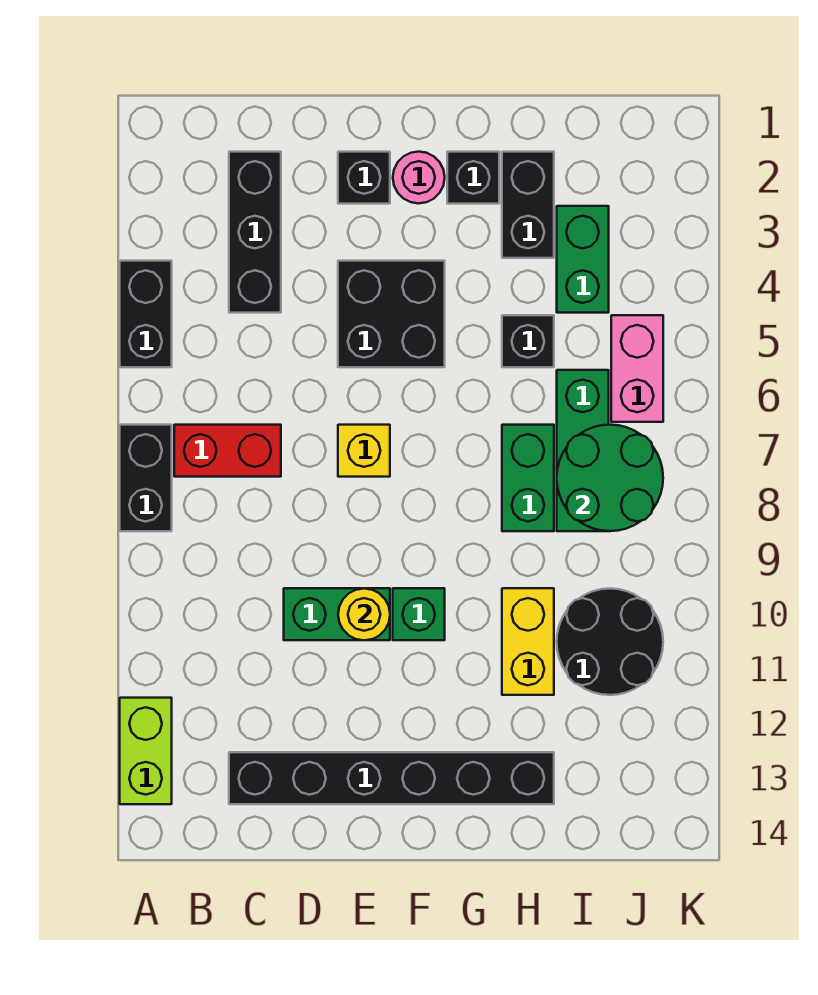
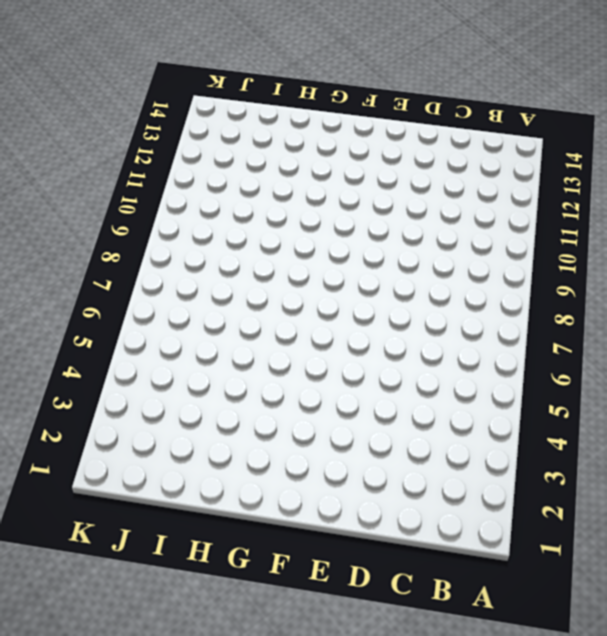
none -> black brick A4:A5 level 1
none -> black brick A7:A8 level 1
none -> lime brick A12:A13 level 1

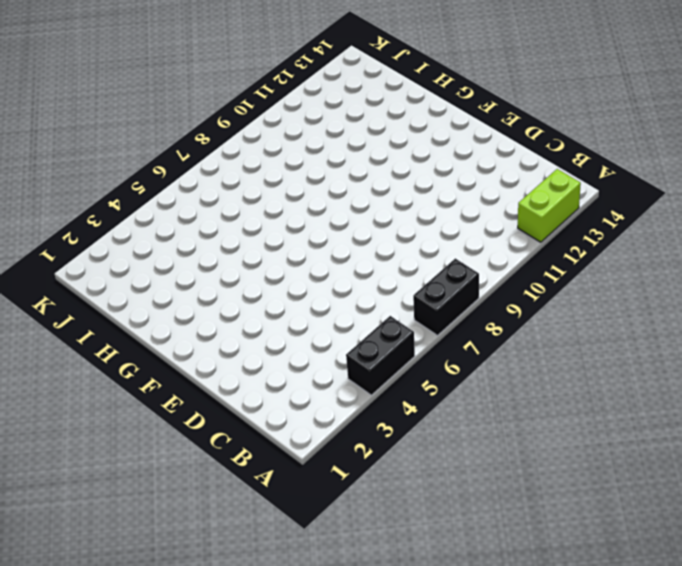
none -> red brick B7:C7 level 1
none -> black brick C2:C4 level 1
none -> black brick C13:H13 level 1

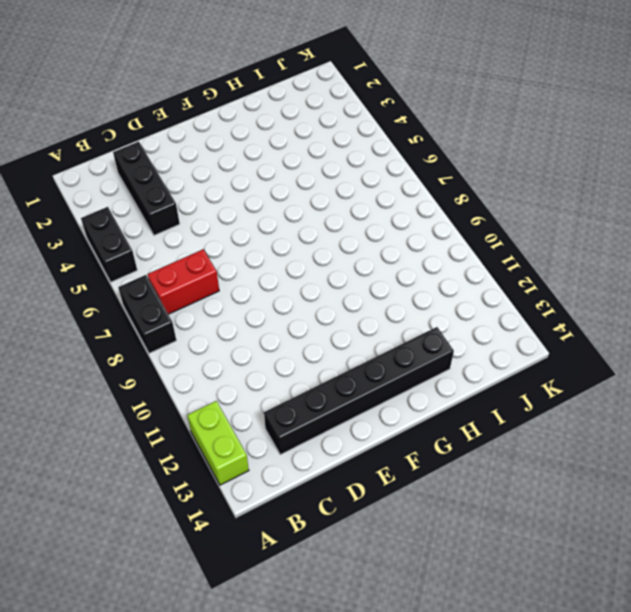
none -> green brick D10:E10 level 1
none -> black brick E2 level 1
none -> black brick E4:F5 level 1

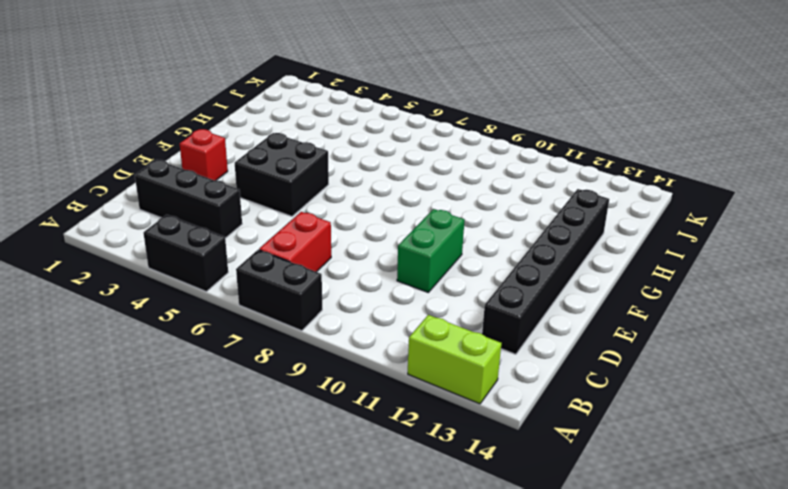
red brick E2 level 1 -> black brick E2 level 1
none -> yellow brick E7 level 1
none -> pink round brick F2 level 1
none -> green brick F10 level 1

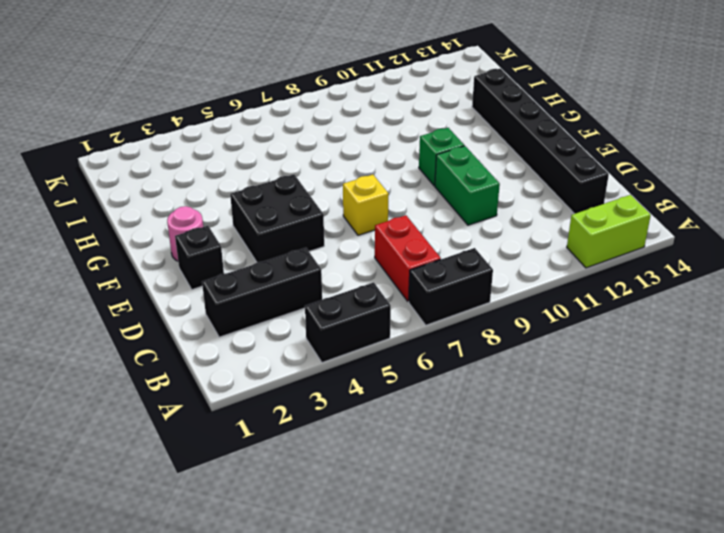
none -> black brick G2 level 1
none -> black brick H2:H3 level 1
none -> black brick H5 level 1

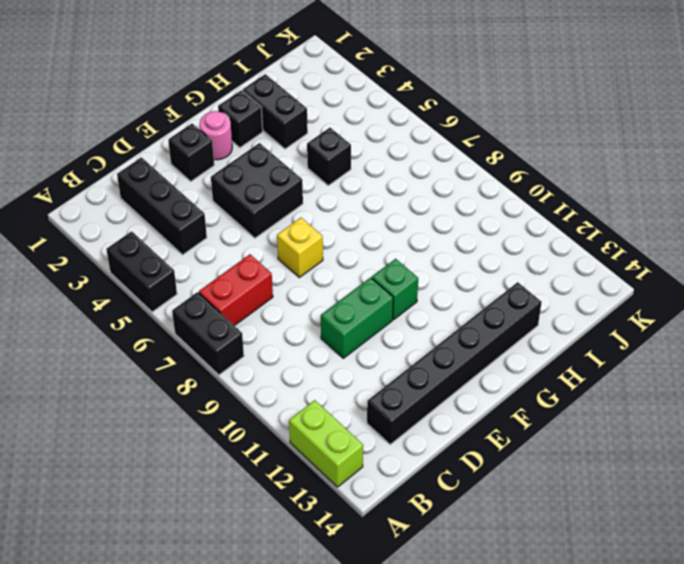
none -> green brick H7:H8 level 1
none -> yellow brick H10:H11 level 1
none -> green brick I3:I4 level 1

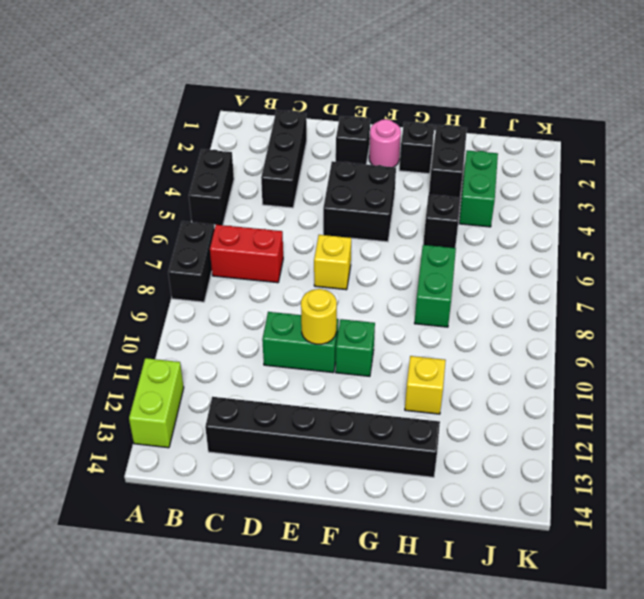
yellow brick H11 level 1 -> yellow brick H10:H11 level 1
none -> green brick I6:I8 level 1
none -> black round brick I10:J11 level 1
none -> pink brick J5:J6 level 1

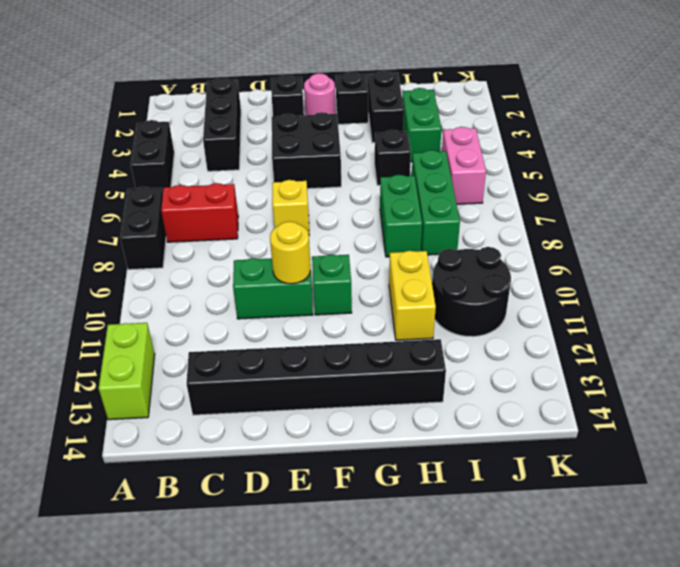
none -> green round brick I7:J8 level 2

